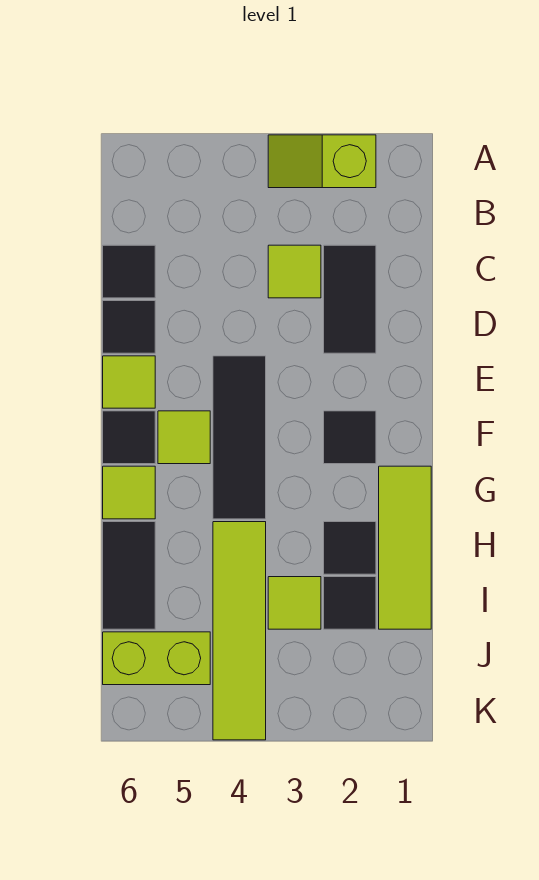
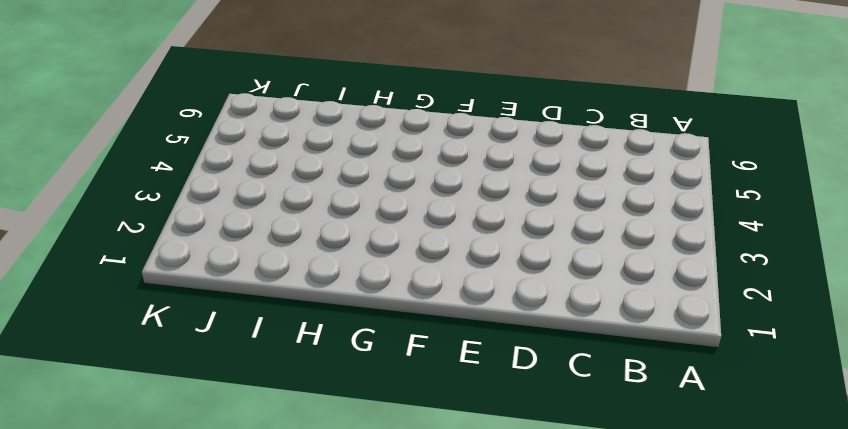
none -> lime slope A2:A3 level 1 top 2
none -> black tile C2:D2 level 1
none -> lime tile C3 level 1

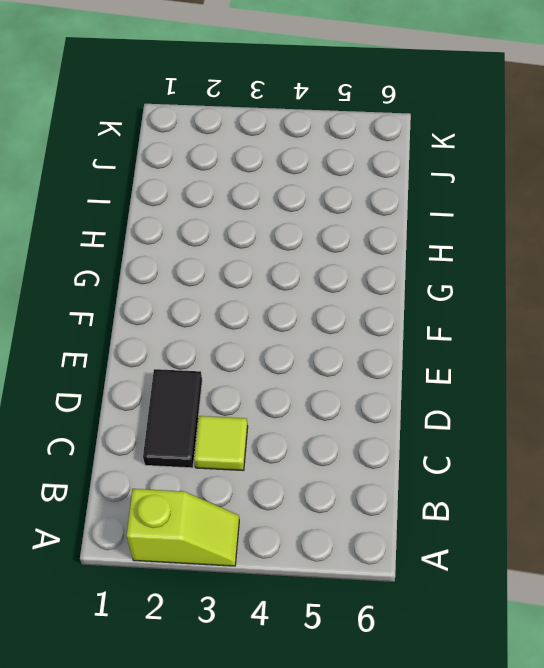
none -> black tile C6 level 1
none -> black tile D6 level 1
none -> black tile E4:G4 level 1

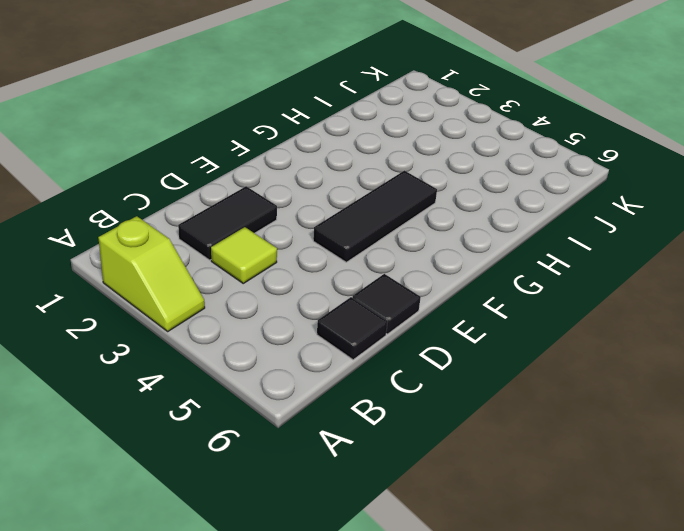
none -> lime tile E6 level 1
none -> black tile F2 level 1
none -> lime tile F5 level 1

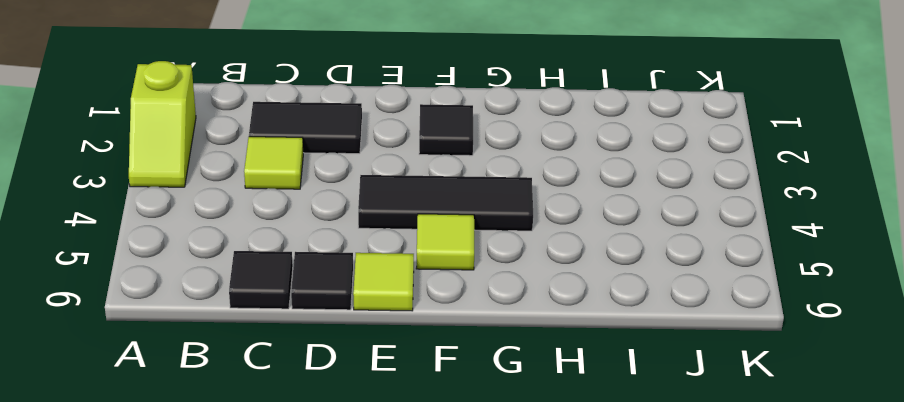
none -> black tile F6 level 1
none -> lime tile G1:I1 level 1
none -> lime tile G6 level 1

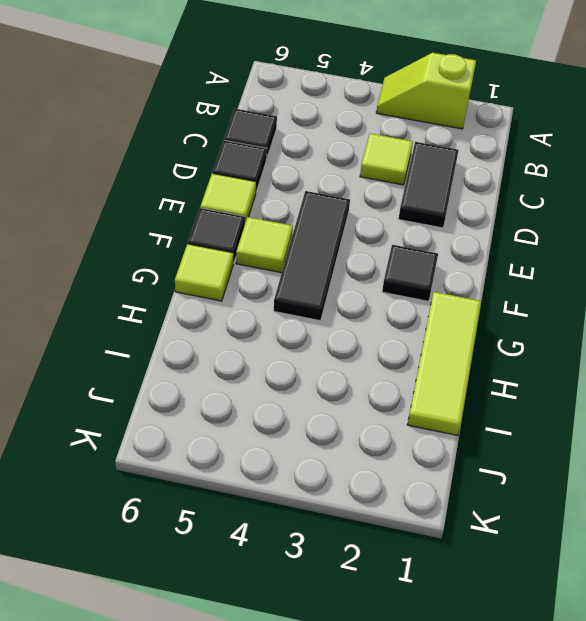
none -> black tile H2 level 1
none -> lime tile H4:K4 level 1
none -> black tile H6:I6 level 1

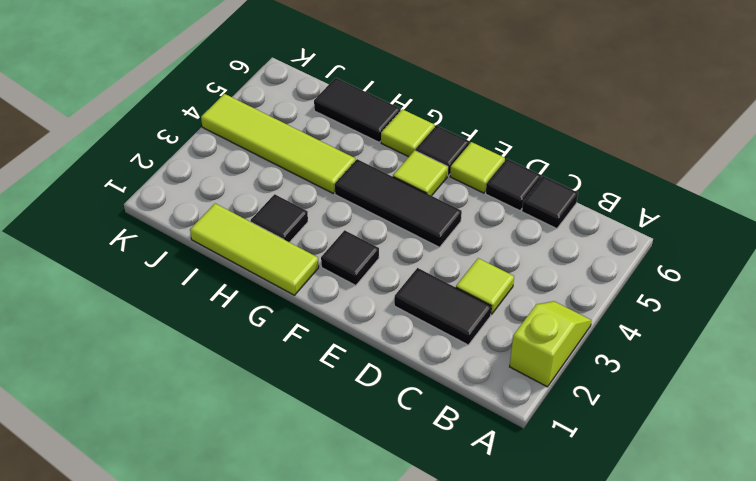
none -> black tile I2 level 1
none -> lime tile I3 level 1
none -> lime brick J5:J6 level 1

